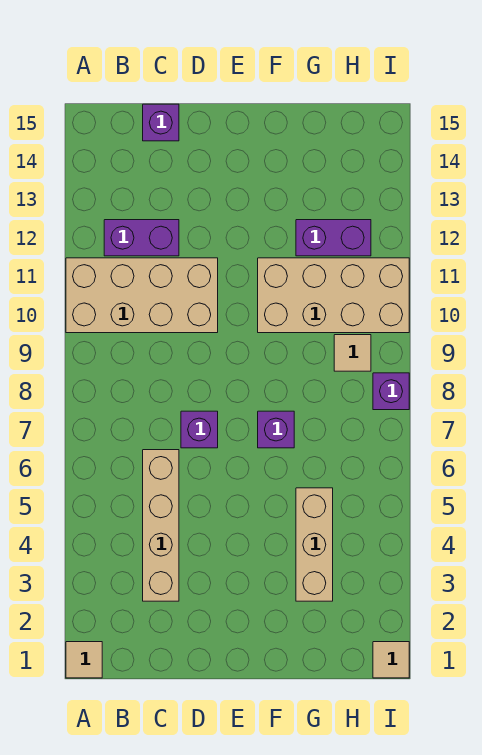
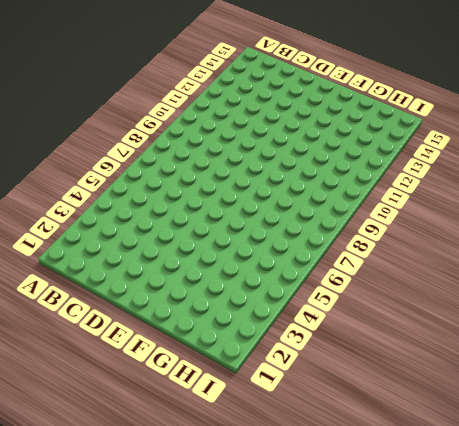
none -> tan tile A1 level 1
none -> tan brick A10:D11 level 1
none -> purple brick B12:C12 level 1

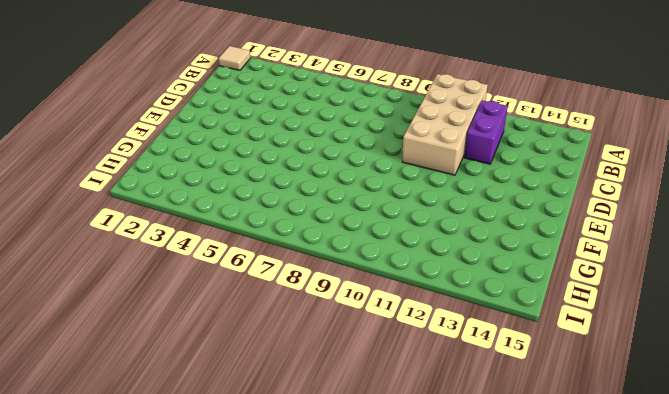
none -> tan brick C3:C6 level 1
none -> purple brick C15 level 1
none -> purple brick D7 level 1

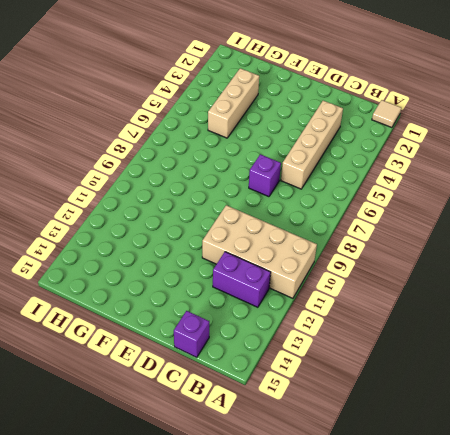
none -> purple brick F7 level 1
none -> tan brick F10:I11 level 1
none -> purple brick G12:H12 level 1

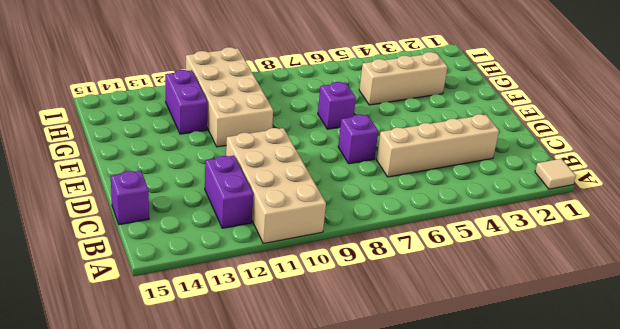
none -> tan tile H9 level 1
none -> tan tile I1 level 1
none -> purple brick I8 level 1

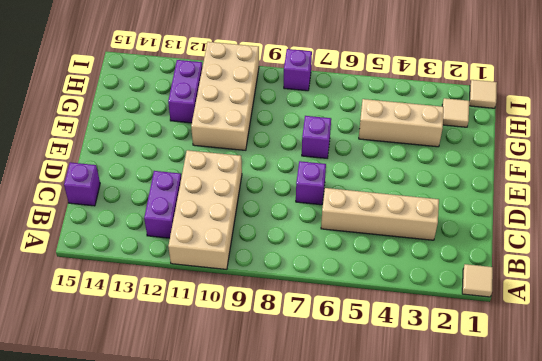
tan tile H2 level 1 -> tan tile H9 level 1

